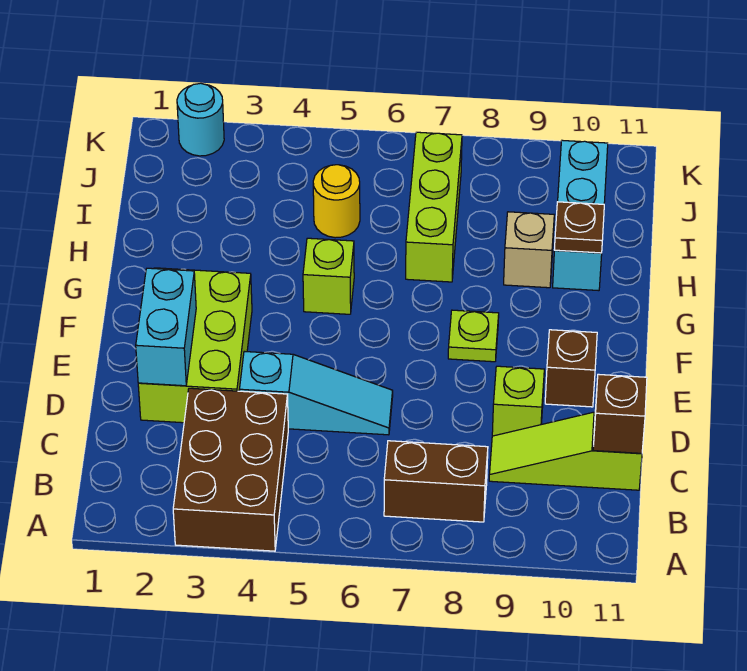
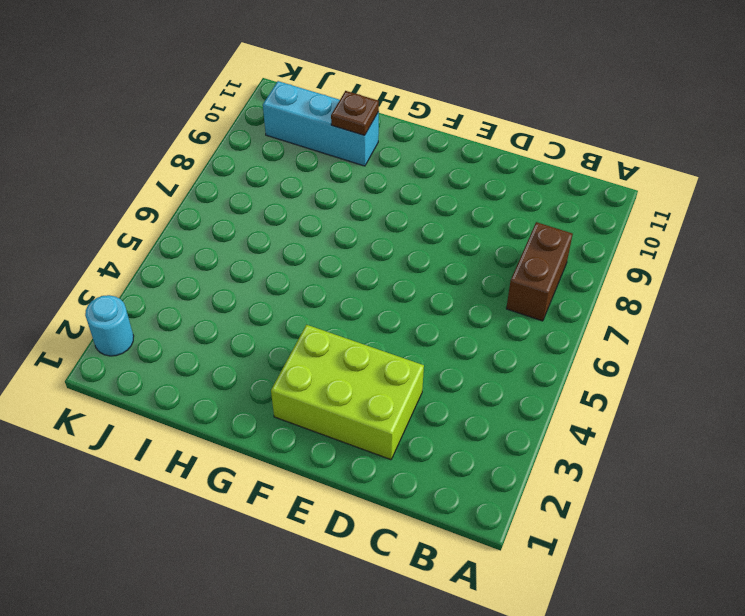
none -> brown brick A3:C4 level 1
none -> lime slope C9:C11 level 1 top 11
none -> cyan slope D4:D6 level 1 top 4

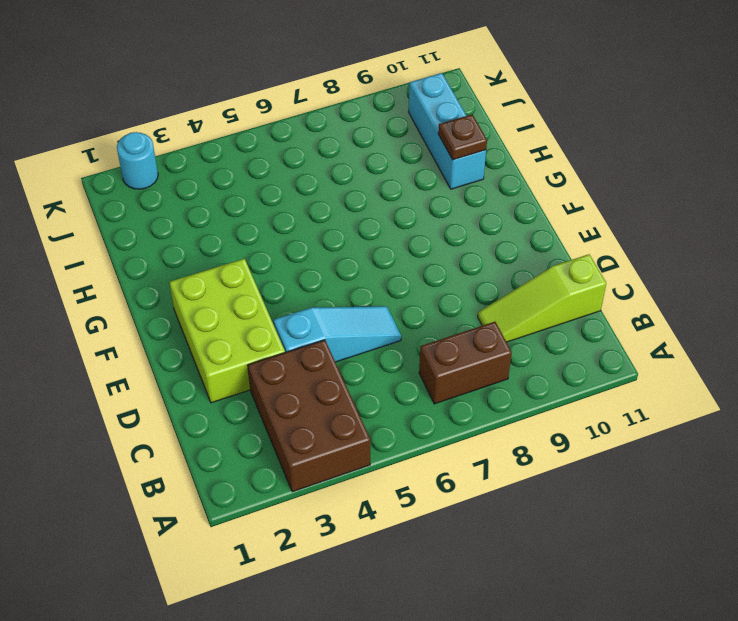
none -> lime brick D9 level 1
none -> brown brick E10 level 1
none -> lime plate F8 level 1

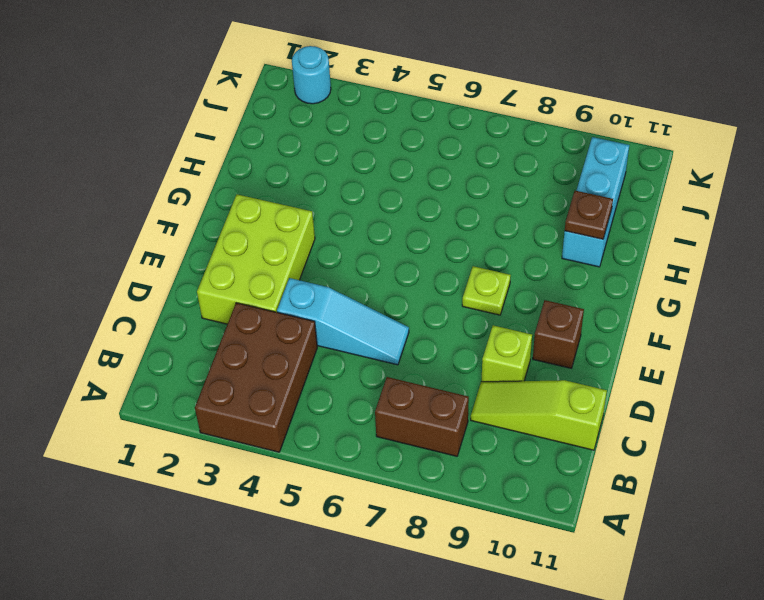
none -> lime brick G5 level 1
none -> lime brick H7:J7 level 1
none -> tan brick H9 level 1

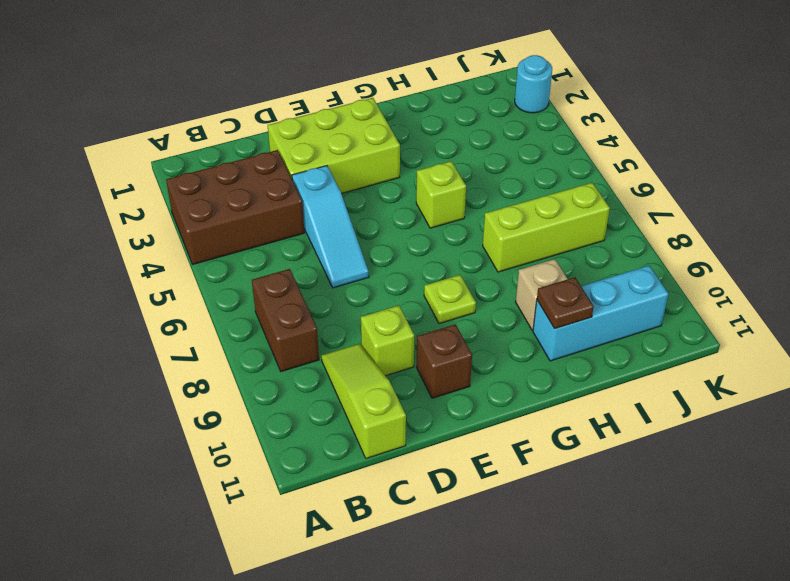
none -> yellow round brick I5 level 1
none -> brown brick C11 level 2
none -> cyan brick D2:E2 level 2

